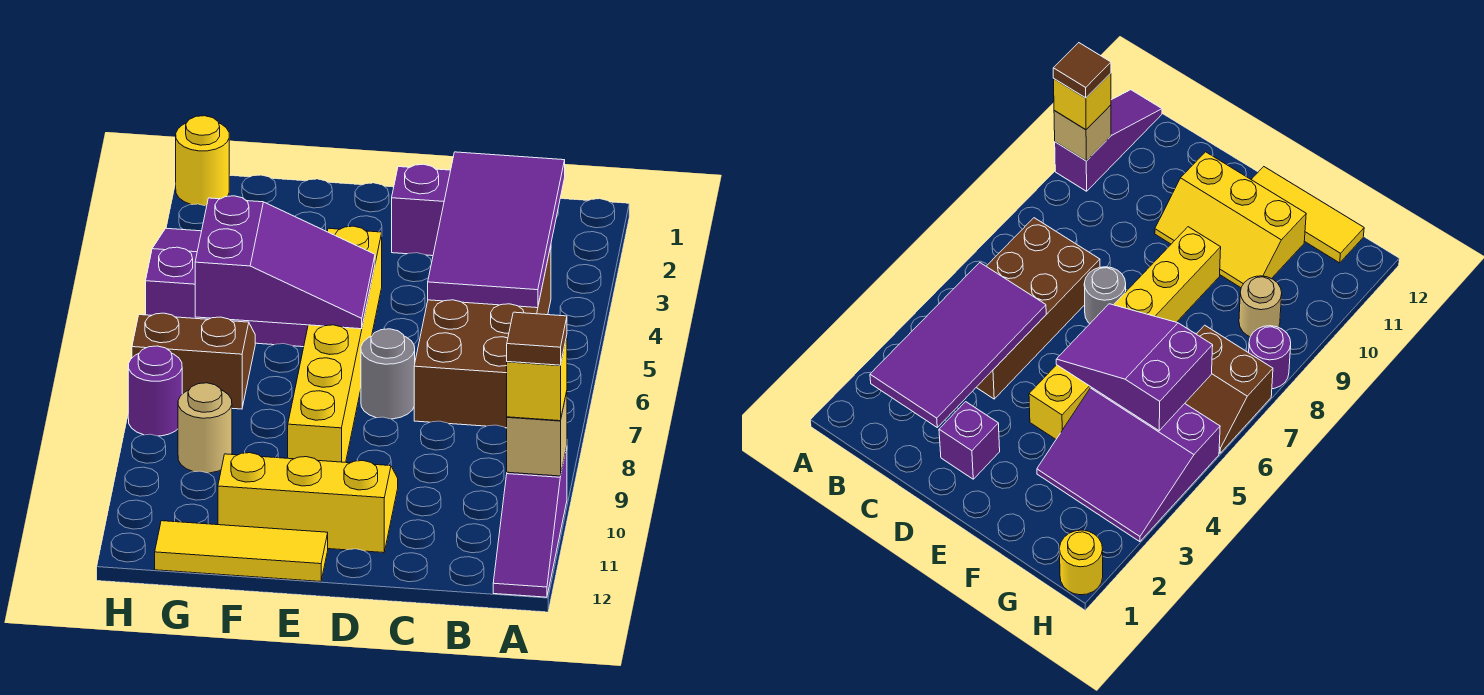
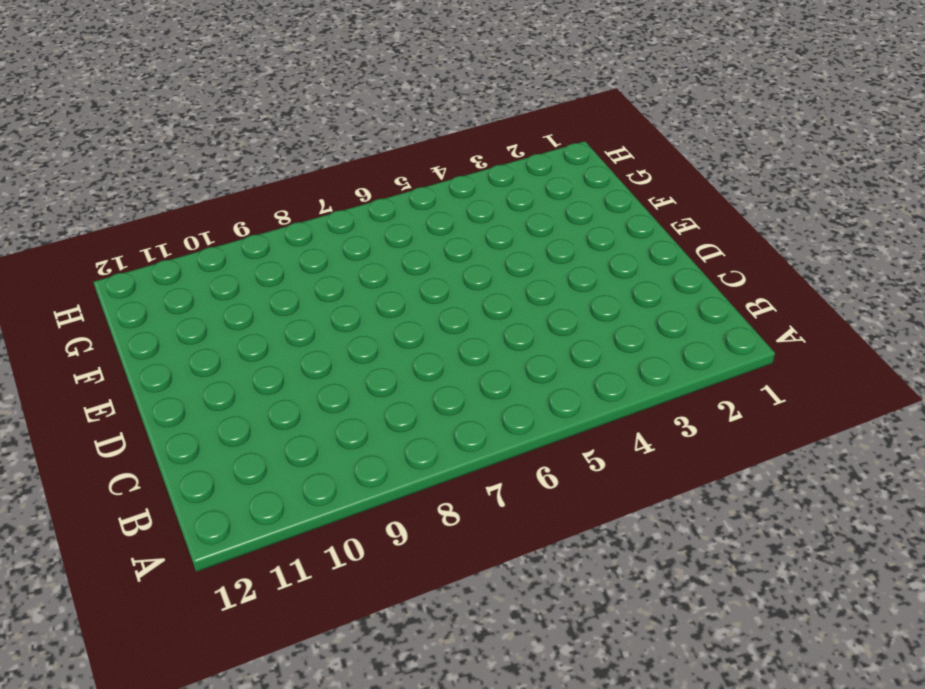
none -> purple slope A10:A12 level 1 top 10
none -> brown brick B4:C7 level 1
none -> purple brick D2 level 1

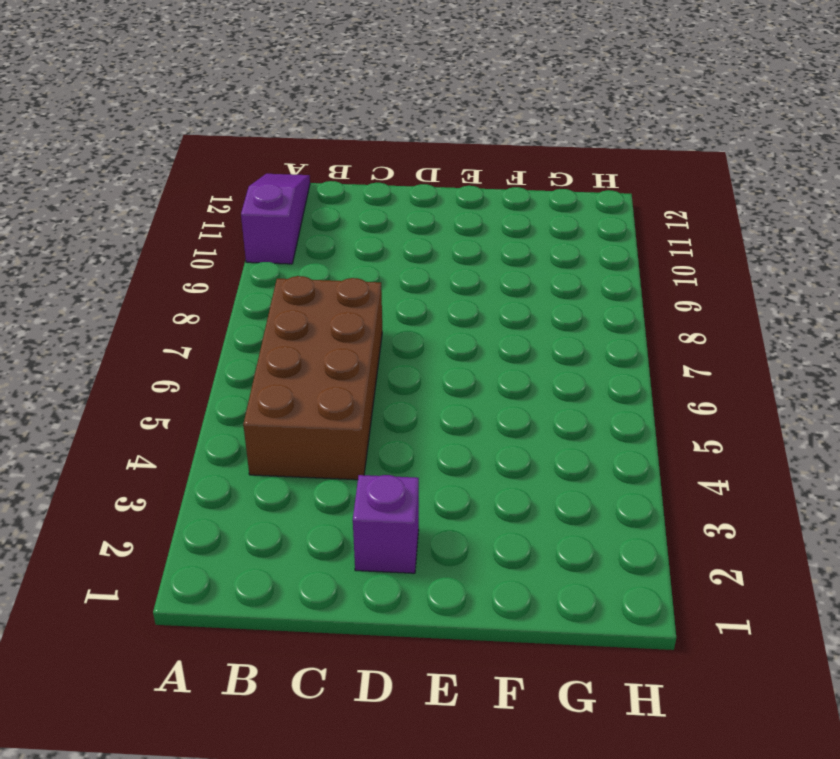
none -> grey round brick D7 level 1
none -> yellow slope D10:F11 level 1 top 11
none -> yellow brick E4:E9 level 1

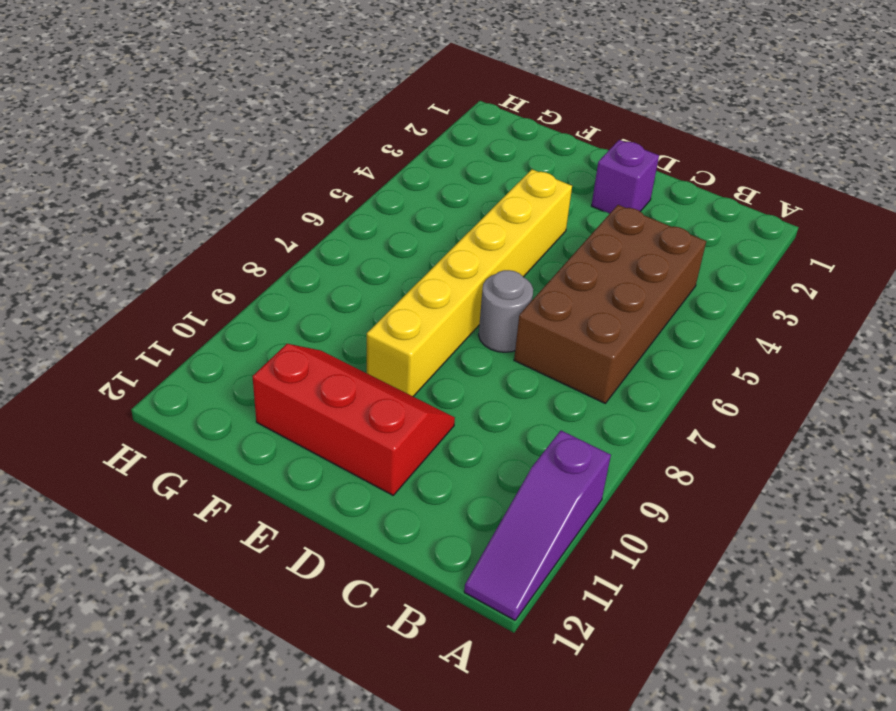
red slope D10:F11 level 1 top 11 -> yellow slope D10:F11 level 1 top 11
none -> yellow tile E12:G12 level 1
none -> purple slope F3:H5 level 1 top 5
none -> brown slope G6:H7 level 1 top 7

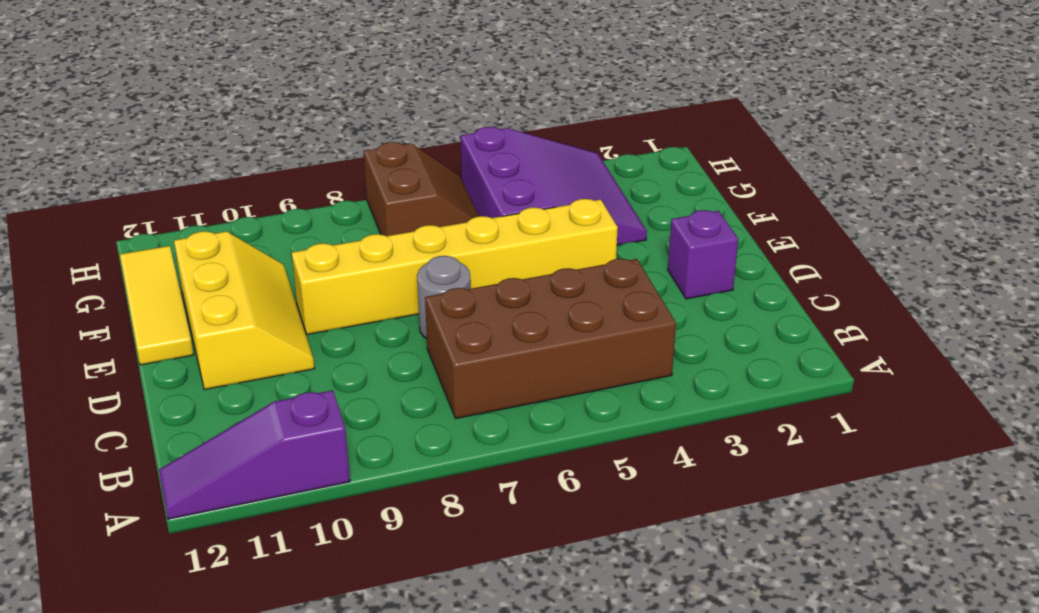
none -> tan round brick G9 level 1
none -> yellow round brick H1 level 1
none -> purple round brick H8 level 1

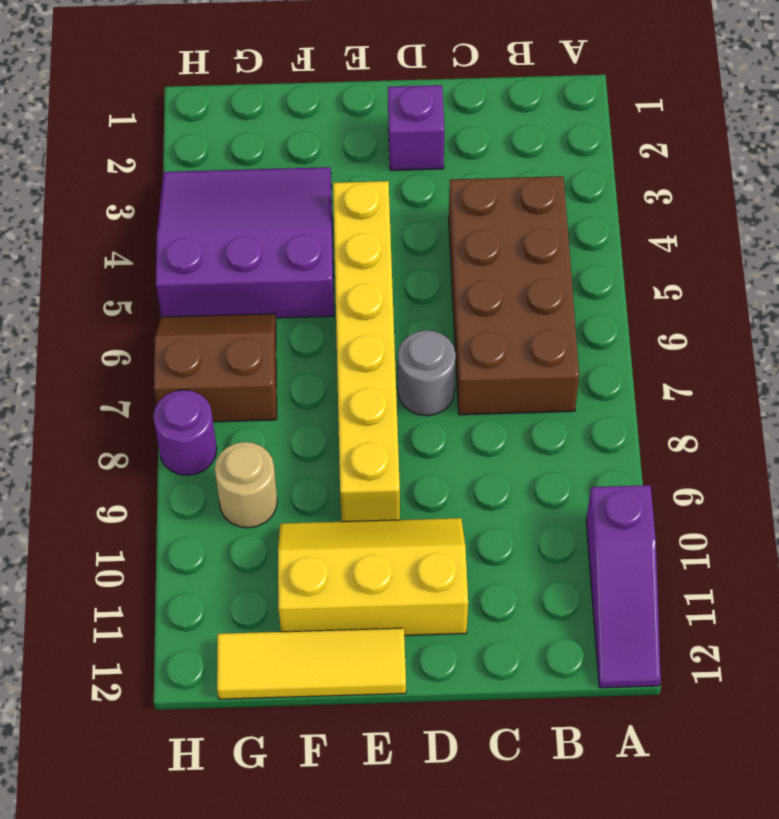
none -> yellow round brick H1 level 1
none -> tan brick A10 level 2
none -> purple tile B2:C5 level 2

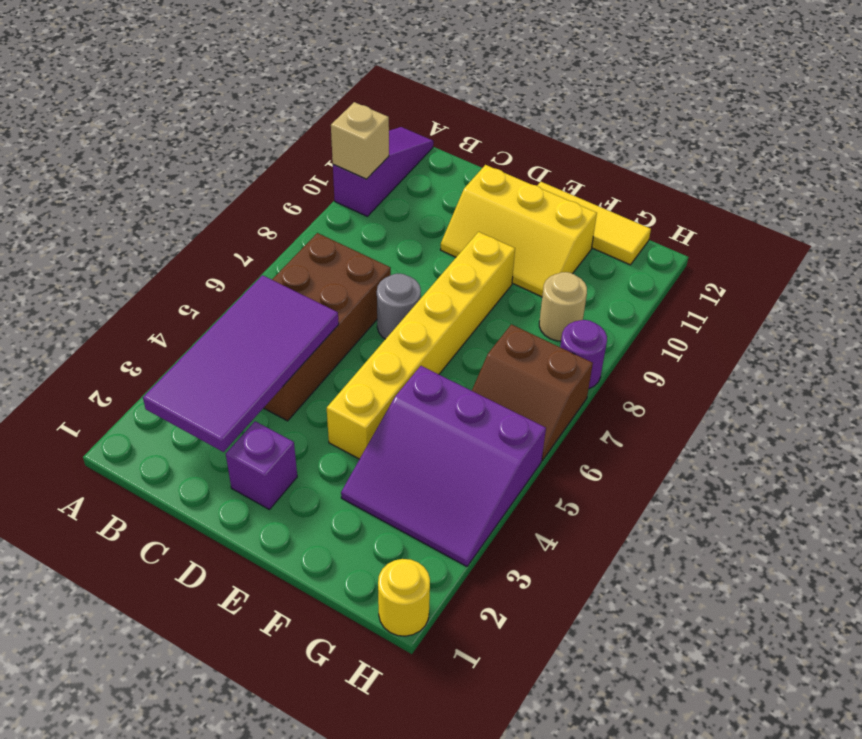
none -> purple slope E5:G6 level 2 top G
none -> yellow brick A10 level 3
none -> brown tile A10 level 4

